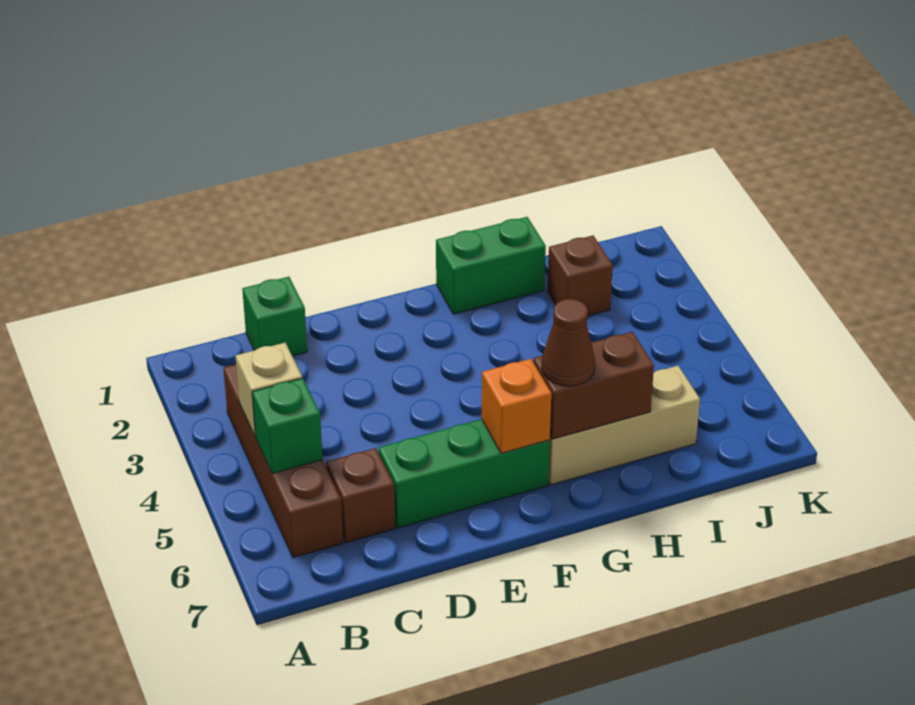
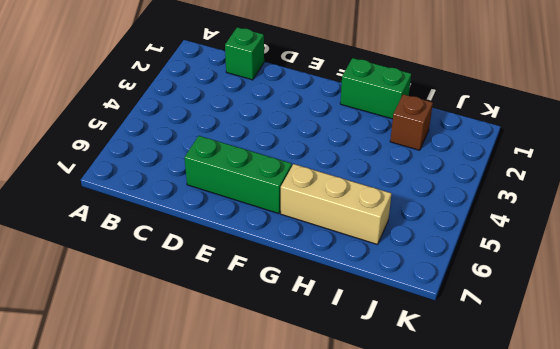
none -> brown brick B3:B6 level 1
none -> brown brick C6 level 1
none -> tan brick B4 level 2

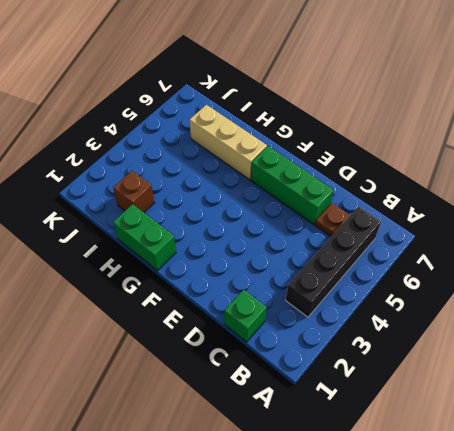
black brick B3:B6 level 1 -> brown brick B3:B6 level 1
brown plate C6 level 1 -> brown brick C6 level 1
none -> tan brick B4 level 2
none -> green brick B5 level 2
none -> orange brick F6 level 2

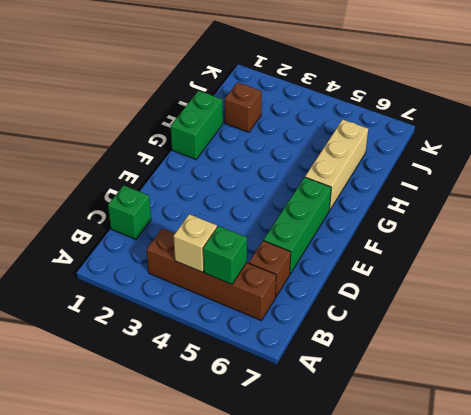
none -> orange brick F6 level 2
none -> brown brick G6:H6 level 2
none -> brown cone G6 level 3

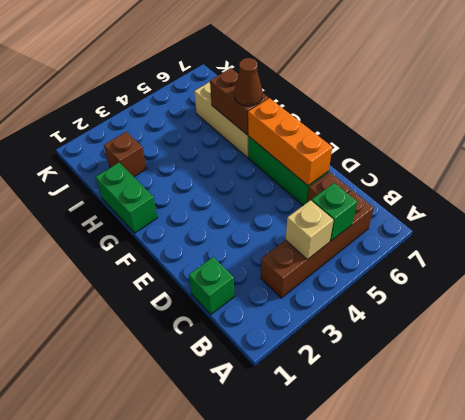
orange brick D6:F6 level 2 -> orange brick F6 level 2

